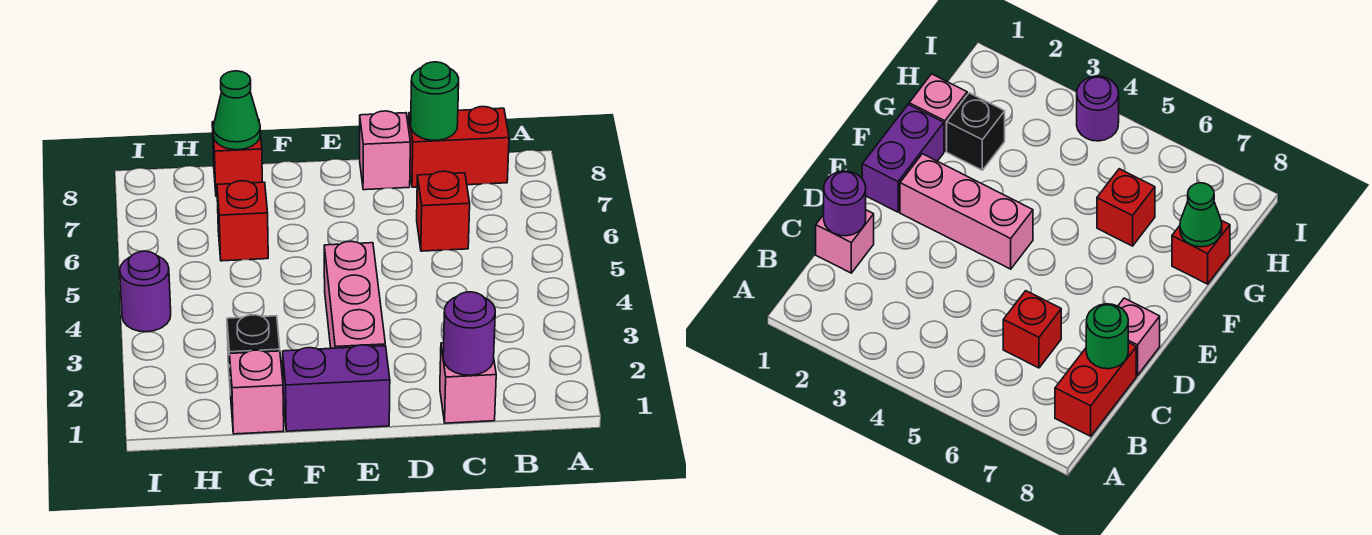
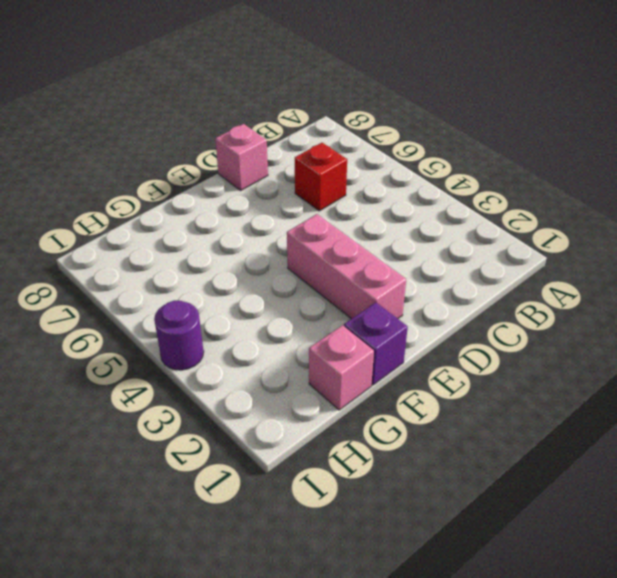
purple brick F1 level 1 -> purple brick E1:F1 level 1
none -> red brick B8:C8 level 1
none -> pink brick C1 level 1
none -> black brick G2 level 1

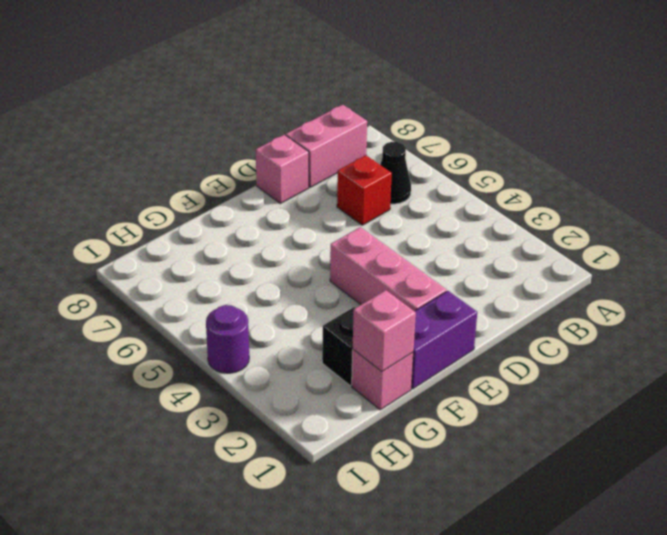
black cone B6 level 1 -> none
pink brick B8:C8 level 1 -> red brick B8:C8 level 1
pink brick G1 level 2 -> pink brick C1 level 1
none -> red brick G6 level 1
none -> red brick G8 level 1
none -> purple round brick C1 level 2

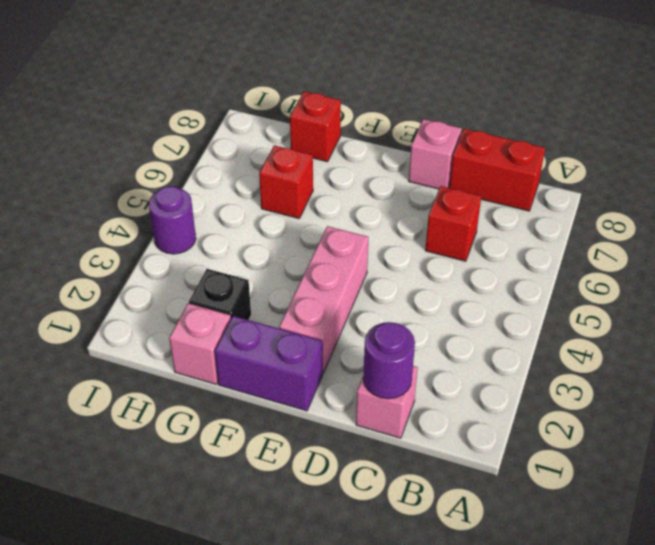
none -> green round brick C8 level 2
none -> green cone G8 level 2

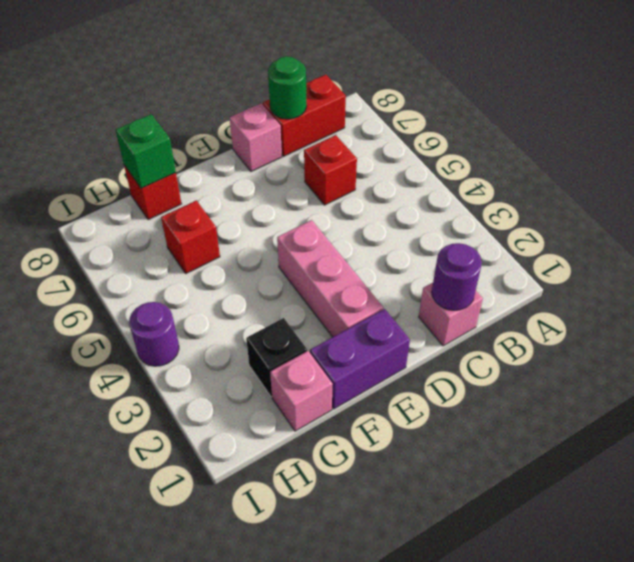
green brick G8 level 2 -> green cone G8 level 2

